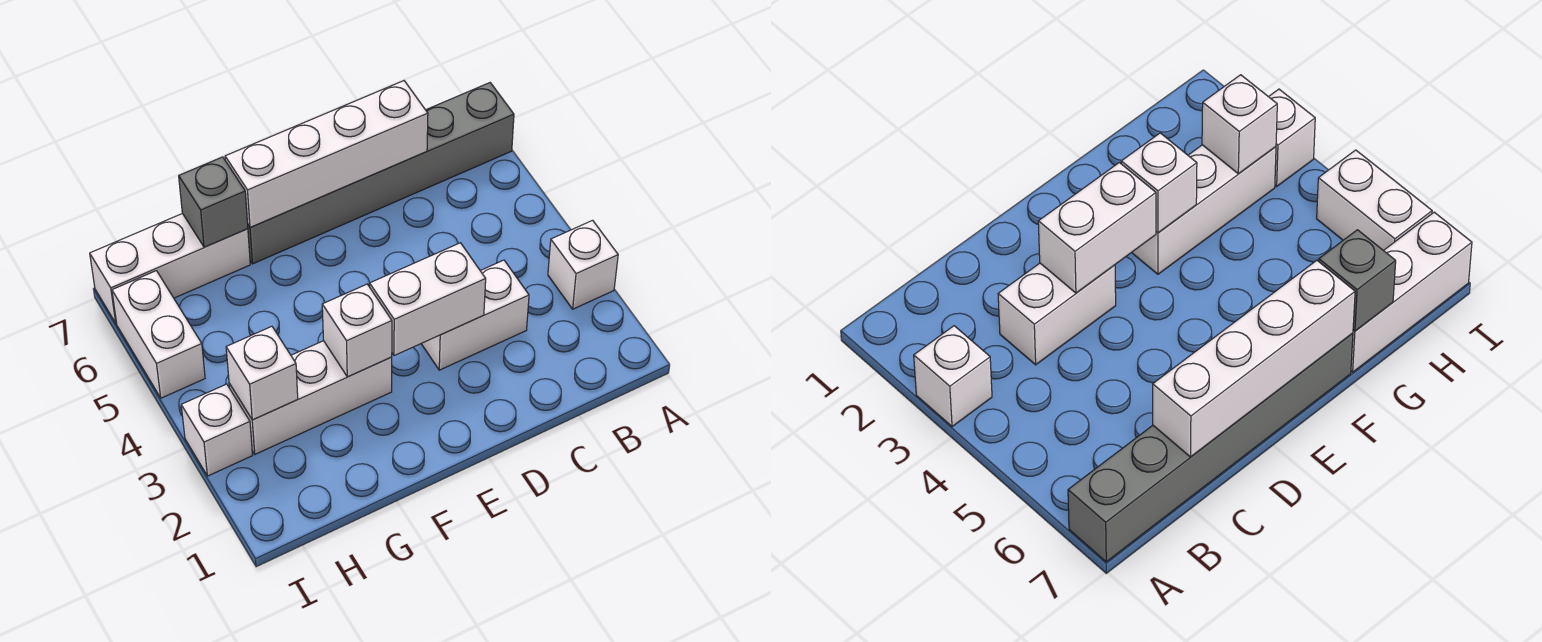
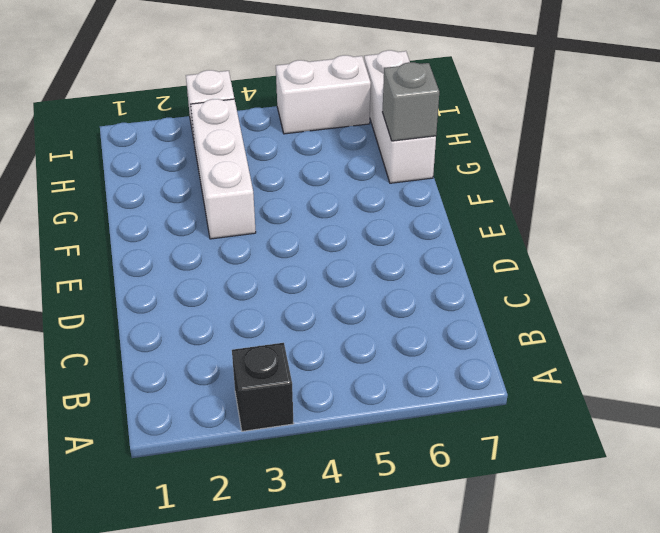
black brick A3 level 1 -> white brick A3 level 1
none -> grey brick A7:F7 level 1
none -> white brick C3:D3 level 1
none -> white brick C7:F7 level 2

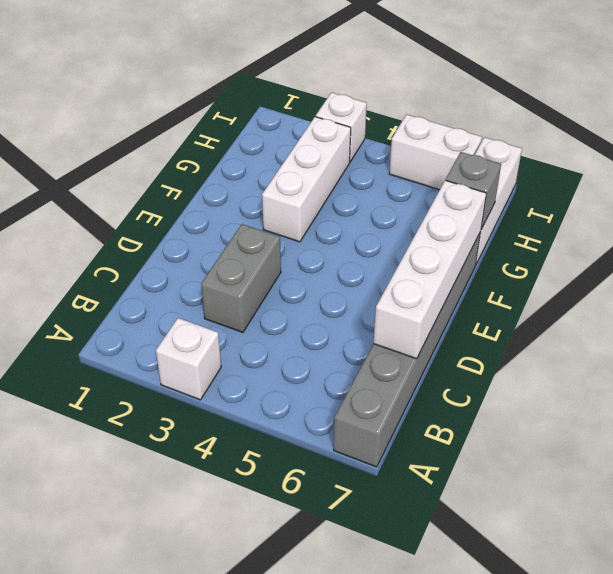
grey brick C3:D3 level 1 -> white brick C3:D3 level 1
none -> white brick D3:E3 level 2
none -> white brick F3 level 2
none -> white brick H3 level 2

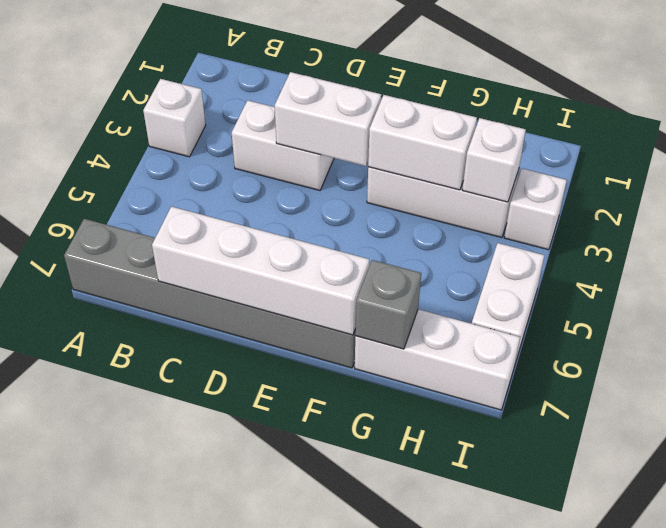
white brick F3:G3 level 2 -> white brick F3 level 2

